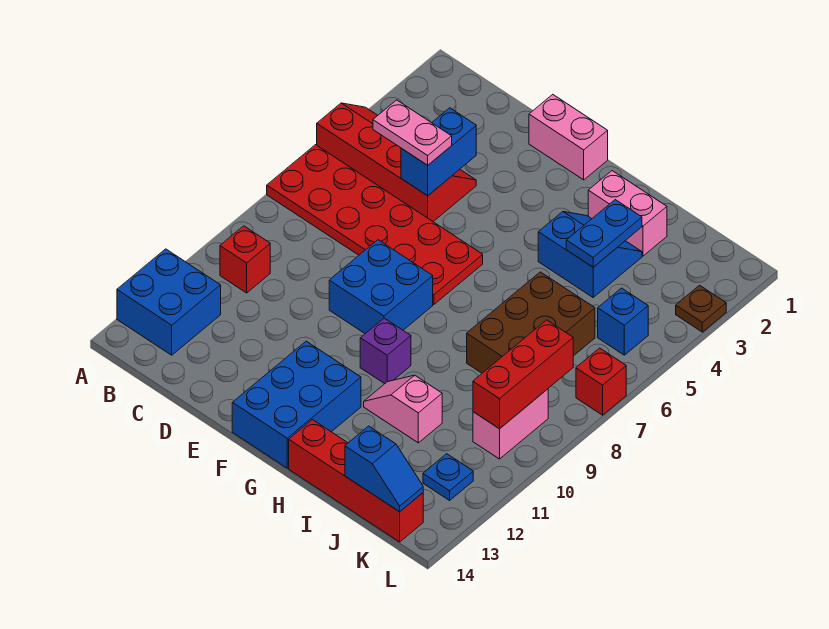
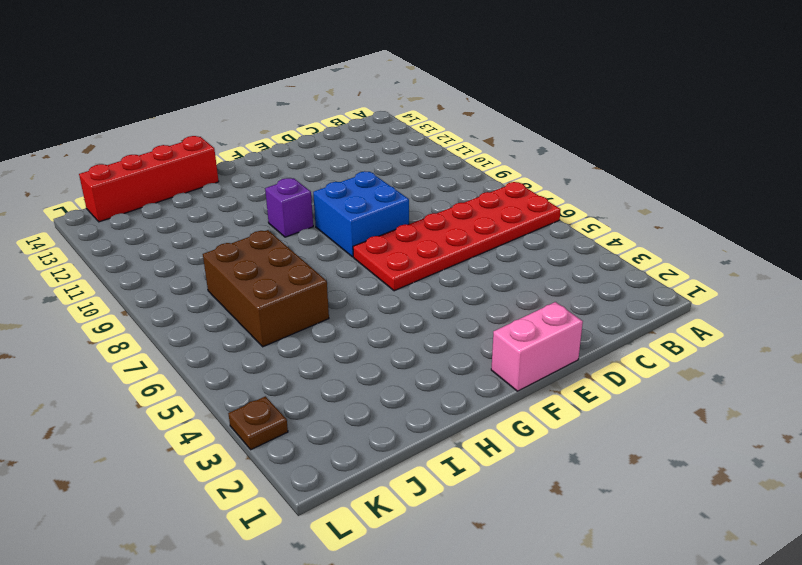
none -> red slope A4:D5 level 1 top 5
none -> blue brick A12:B13 level 1
none -> red brick B10 level 1

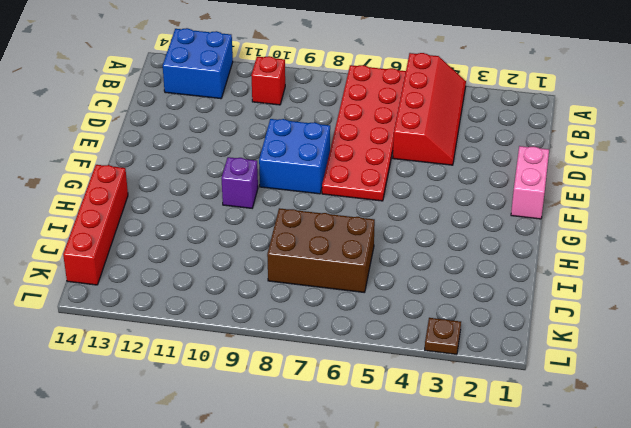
none -> blue brick F12:G14 level 1
none -> pink brick H2:I2 level 1
none -> blue slope H3:I4 level 1 top 4

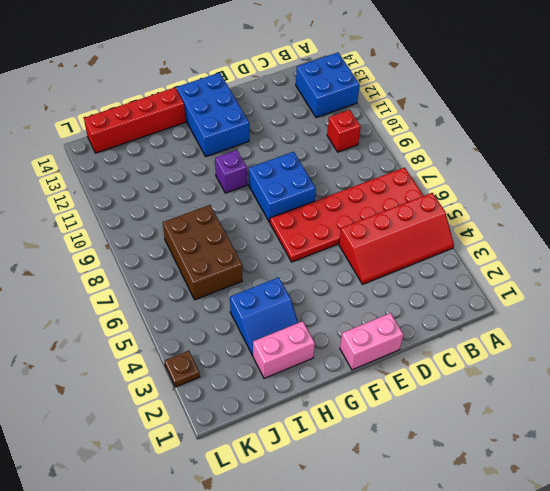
none -> pink slope H11:I11 level 1 top I
none -> blue brick K5 level 1
none -> pink brick K9:K10 level 1

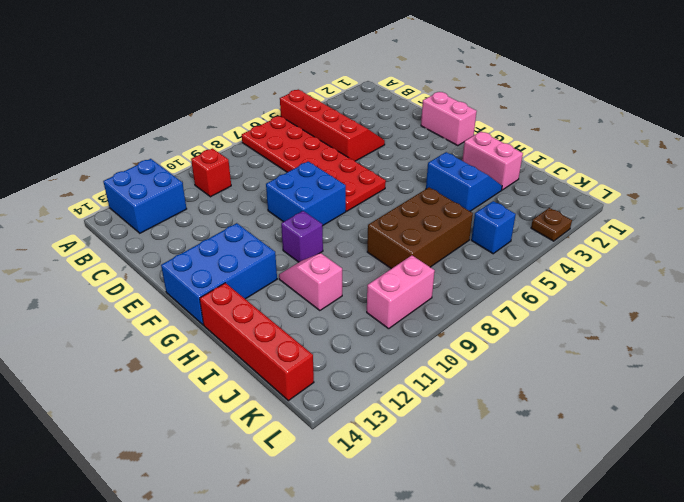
none -> blue plate K12 level 1
none -> red brick L7 level 1
none -> blue brick D4:D5 level 2

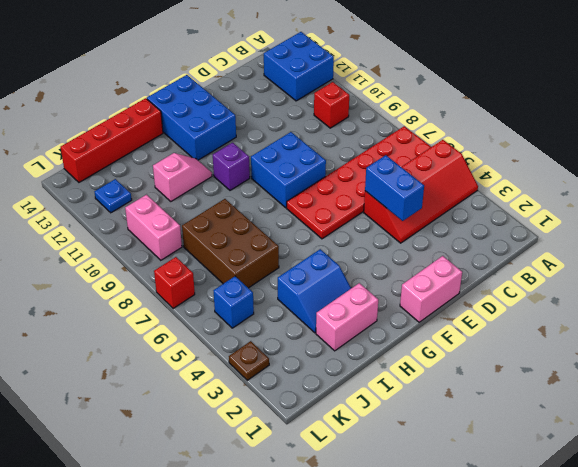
none -> blue plate I3:I4 level 2
none -> blue slope J14:K14 level 2 top J
none -> red brick K8:K10 level 2

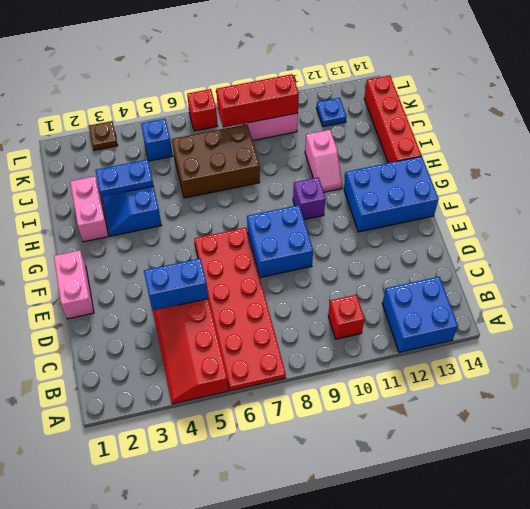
none -> blue slope J14:K14 level 2 top J
none -> pink plate C5:D5 level 3

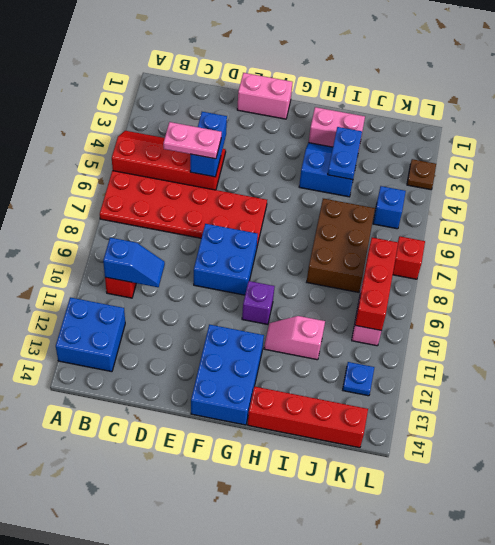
blue slope B10:C10 level 2 top B -> blue slope J14:K14 level 2 top J

